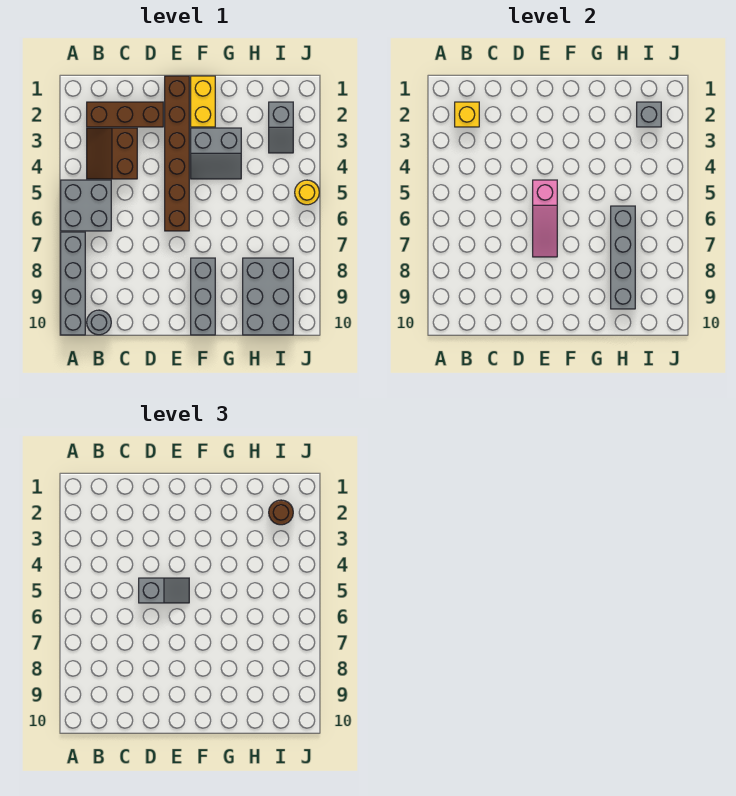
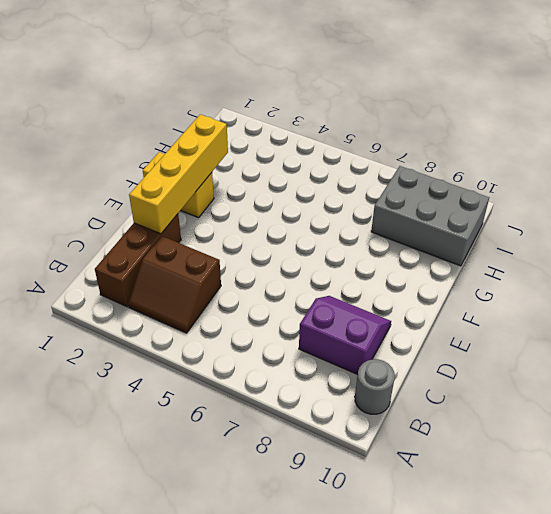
purple slope C8:D9 level 1 top C -> none
yellow brick D2:G2 level 2 -> none
none -> grey brick A5:B6 level 1
none -> grey brick A7:A10 level 1
none -> brown brick E1:E6 level 1

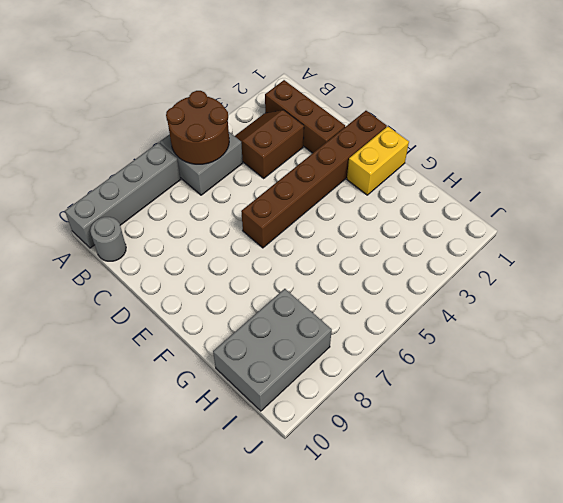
brown round brick A5:B6 level 2 -> none
none -> grey slope F3:G4 level 1 top 3
none -> grey brick F8:F10 level 1
none -> grey slope I2:I3 level 1 top 2

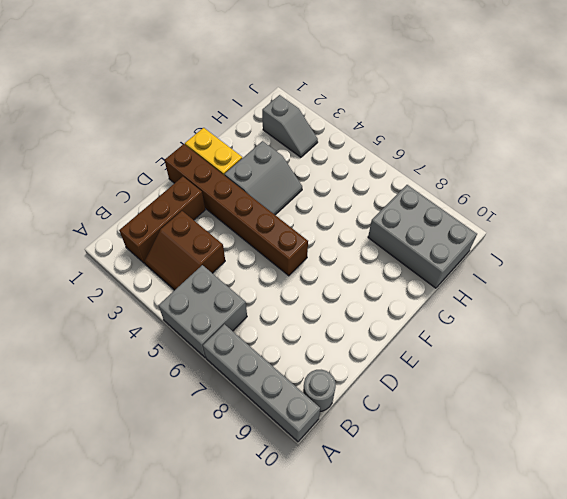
none -> grey brick F8:F10 level 1
none -> yellow round brick J5 level 1
none -> yellow brick B2 level 2

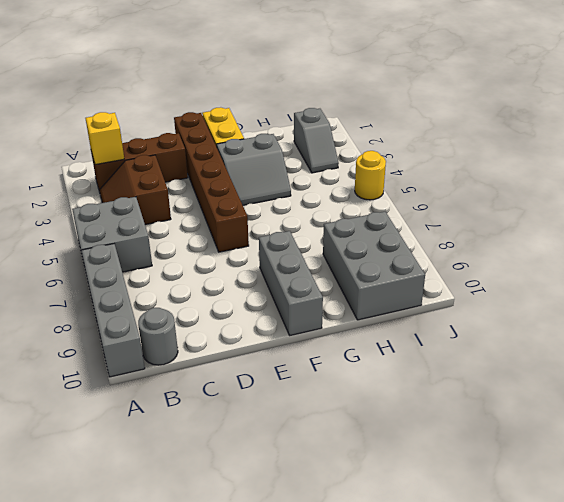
none -> pink slope E5:E7 level 2 top 5
none -> grey brick H6:H9 level 2
none -> grey brick I2 level 2

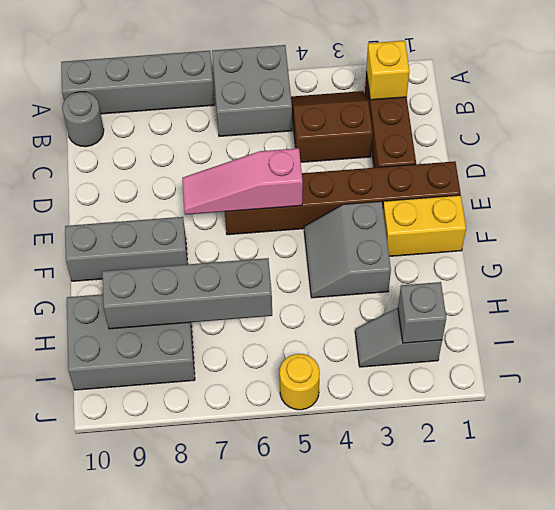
none -> grey slope D5:E5 level 3 top D
none -> brown round brick I2 level 3

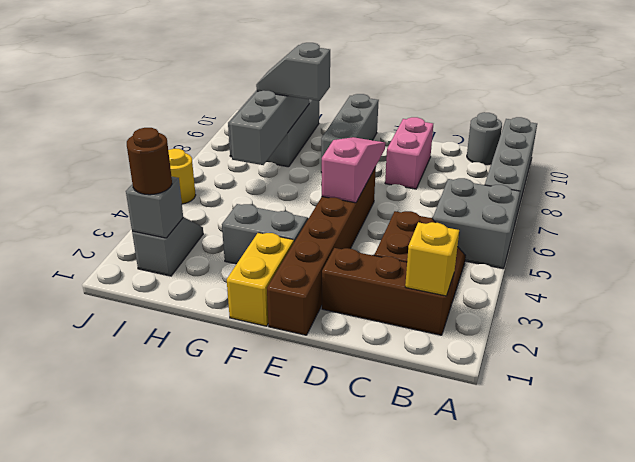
pink brick D8:D9 level 1 -> none
grey slope G8:H8 level 3 top G -> grey slope D5:E5 level 3 top D

